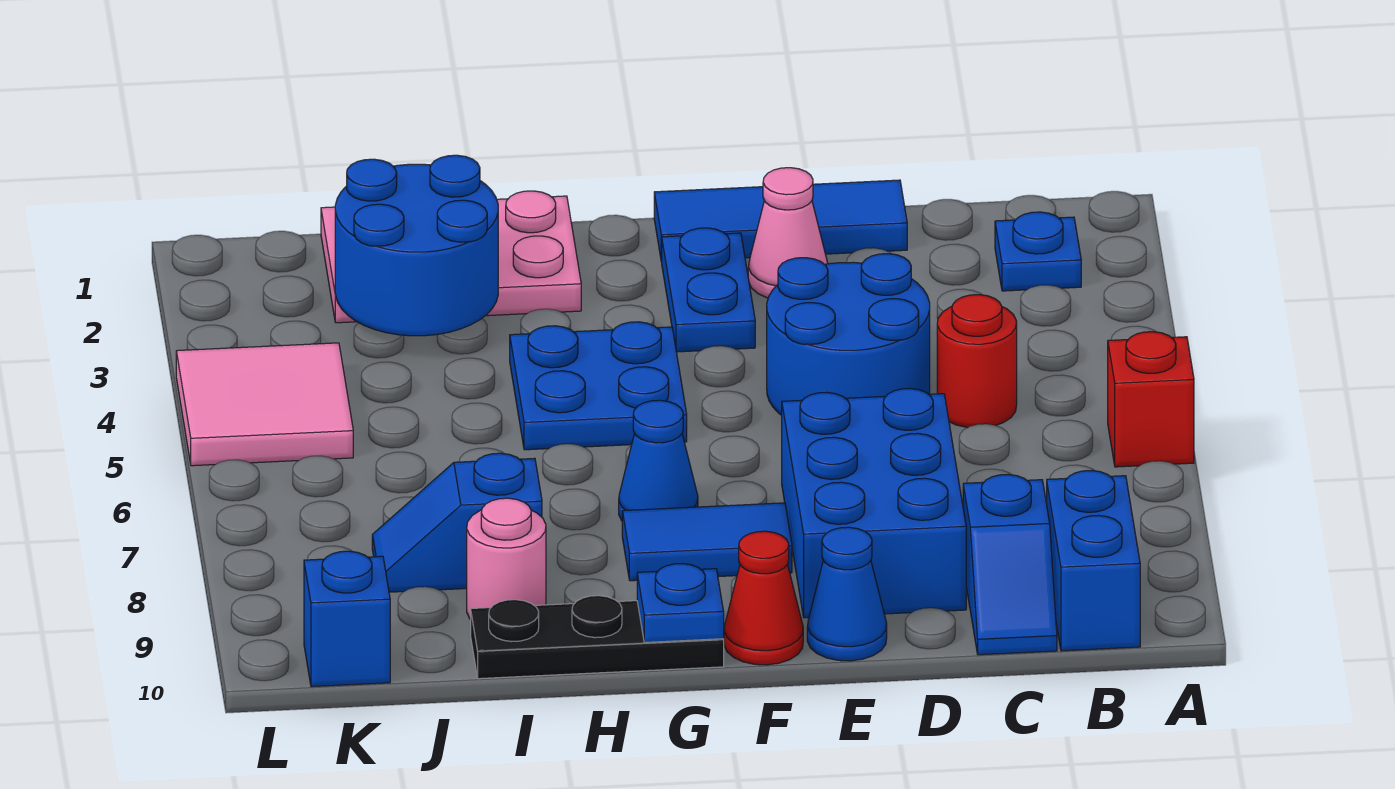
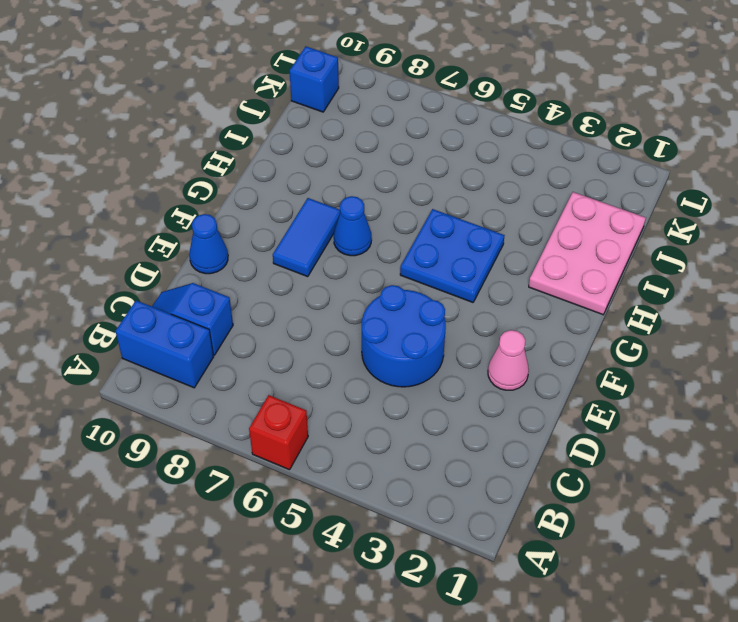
none -> blue plate B2 level 1
none -> red round brick C5 level 1
none -> blue tile D1:F1 level 1

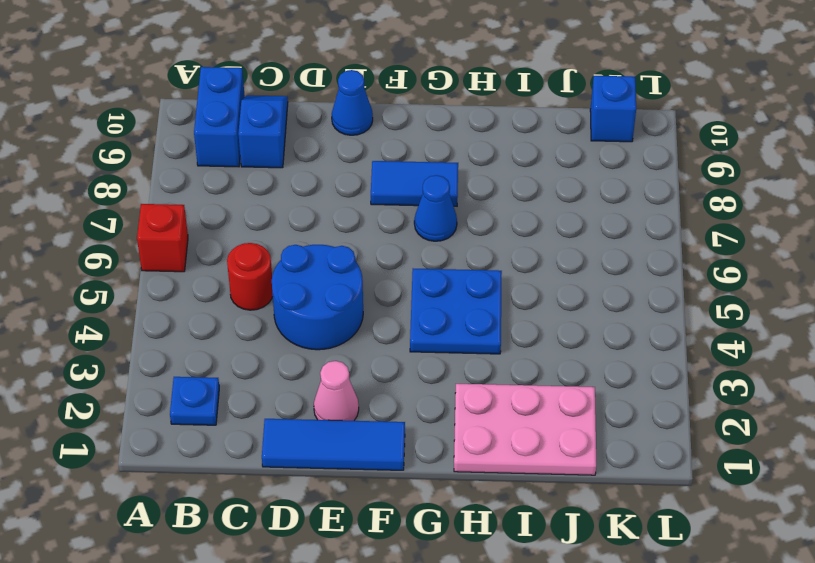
none -> blue brick D7:E9 level 1
none -> blue plate F2:F3 level 1
none -> red cone F10 level 1

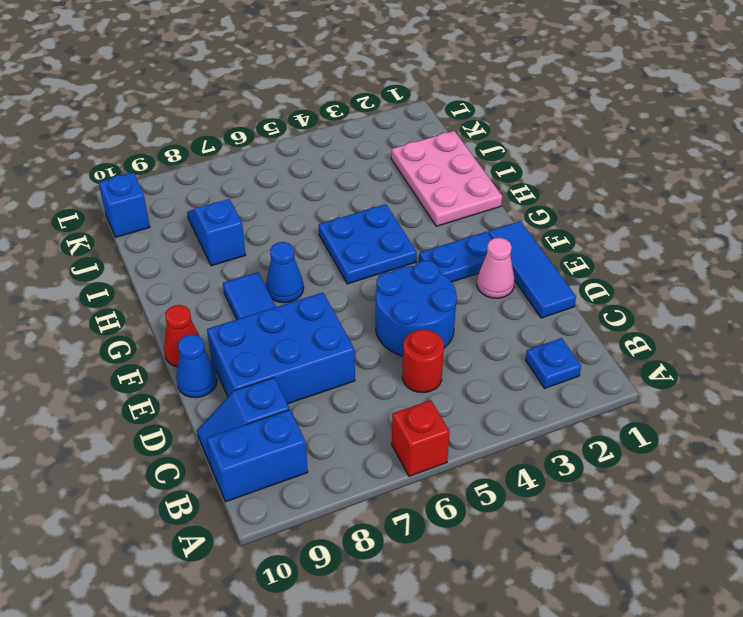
none -> black plate G10:I10 level 1
none -> pink round brick I9 level 1
none -> pink tile K4:L5 level 1

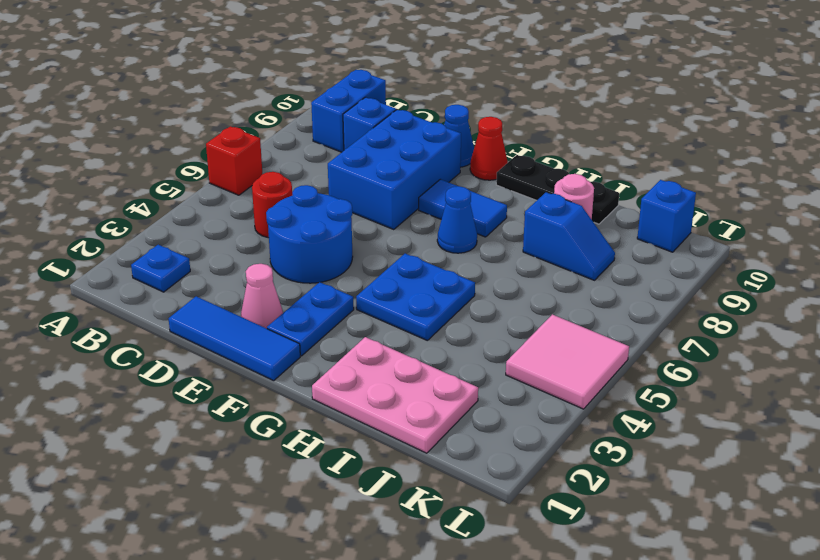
none -> blue plate G10 level 2
none -> blue round brick I2:J3 level 2

